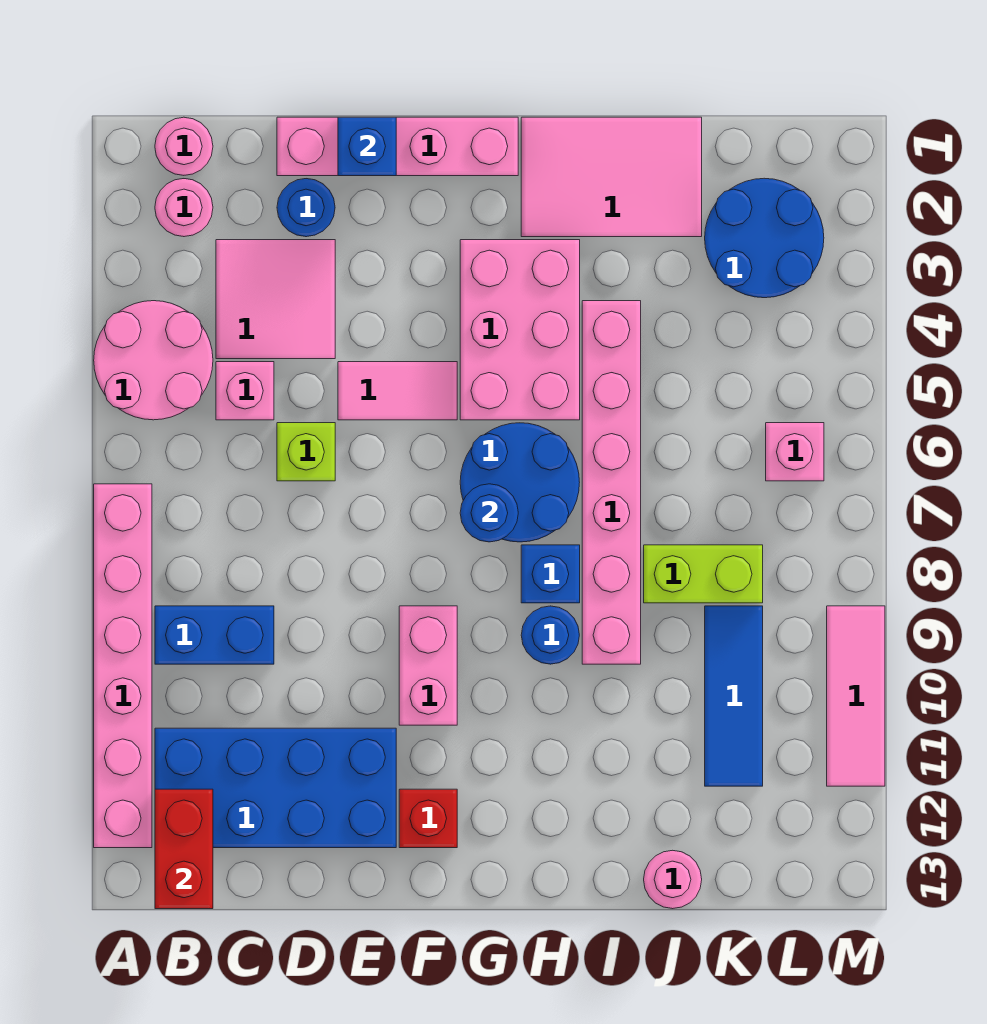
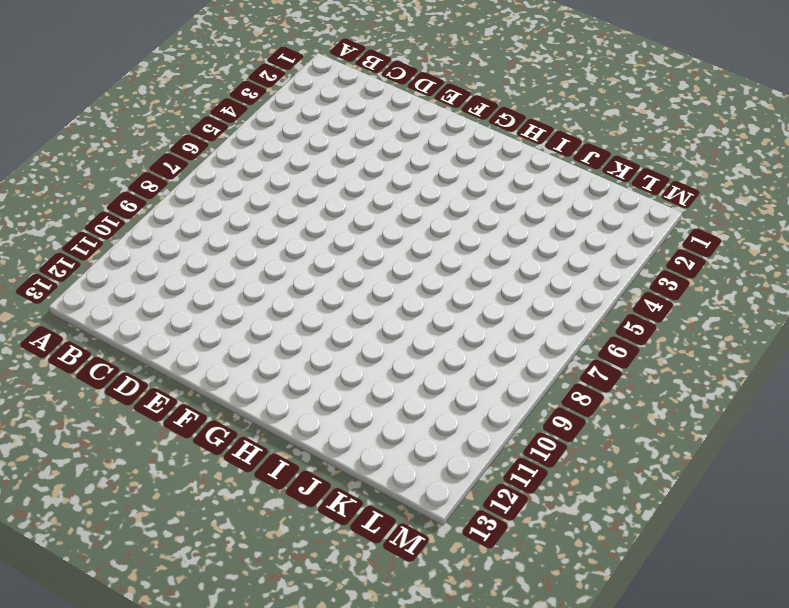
none -> pink round brick A4:B5 level 1
none -> pink brick A7:A12 level 1
none -> pink round brick B1 level 1

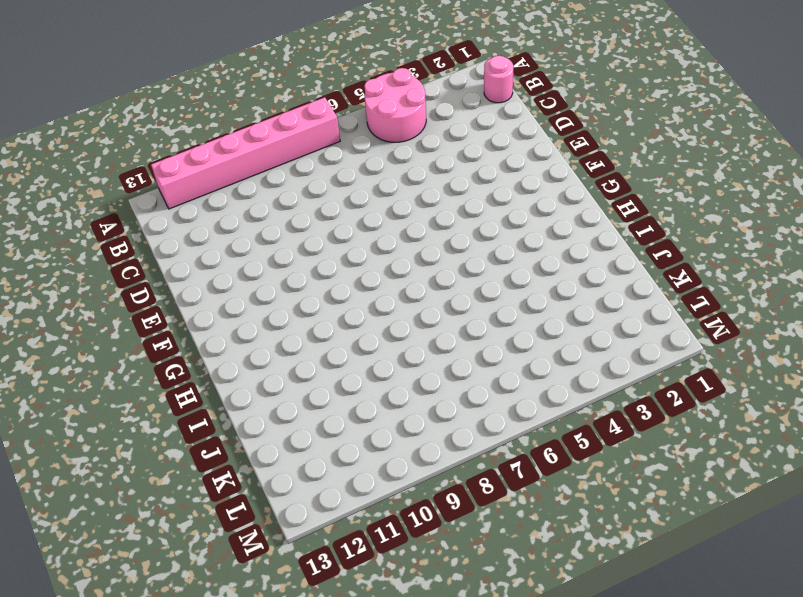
none -> pink round brick B2 level 1
none -> blue brick B9:C9 level 1
none -> blue brick B11:E12 level 1

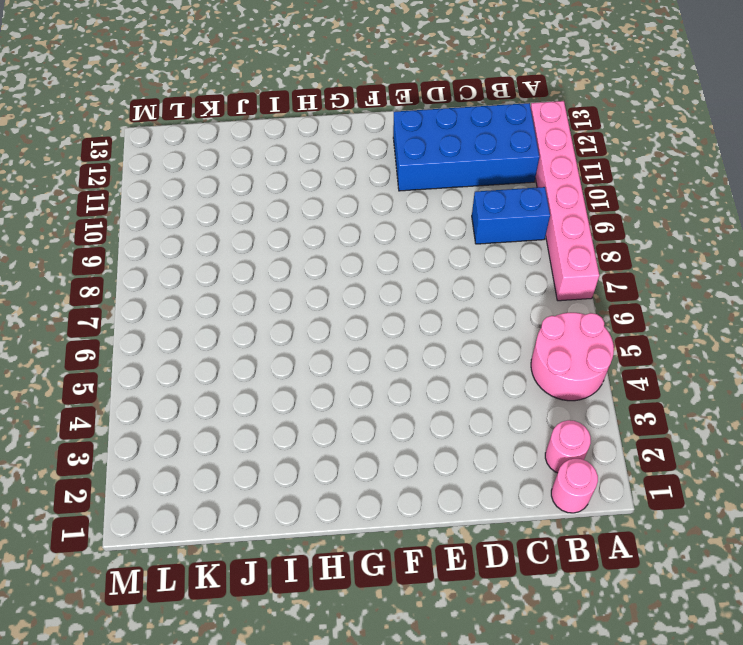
none -> pink tile C3:D4 level 1
none -> pink brick C5 level 1
none -> pink brick D1:G1 level 1

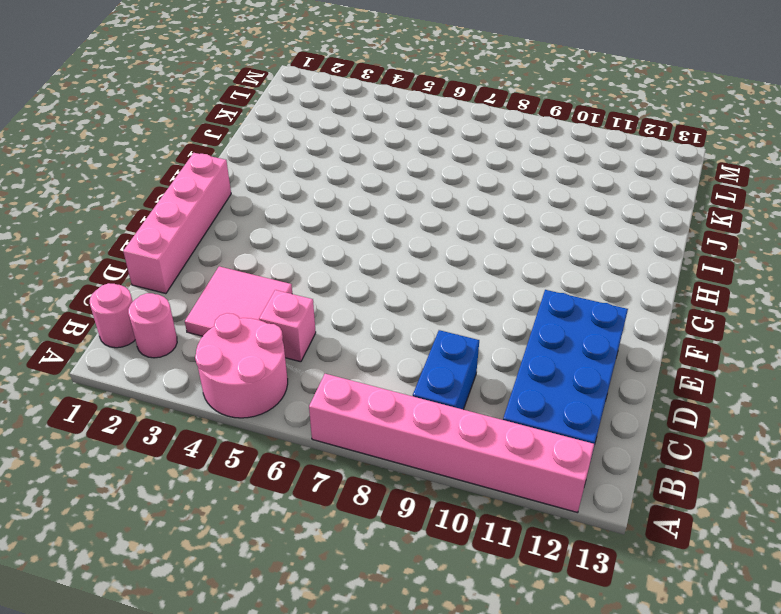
none -> blue round brick D2 level 1
none -> lime brick D6 level 1
none -> pink tile E5:F5 level 1

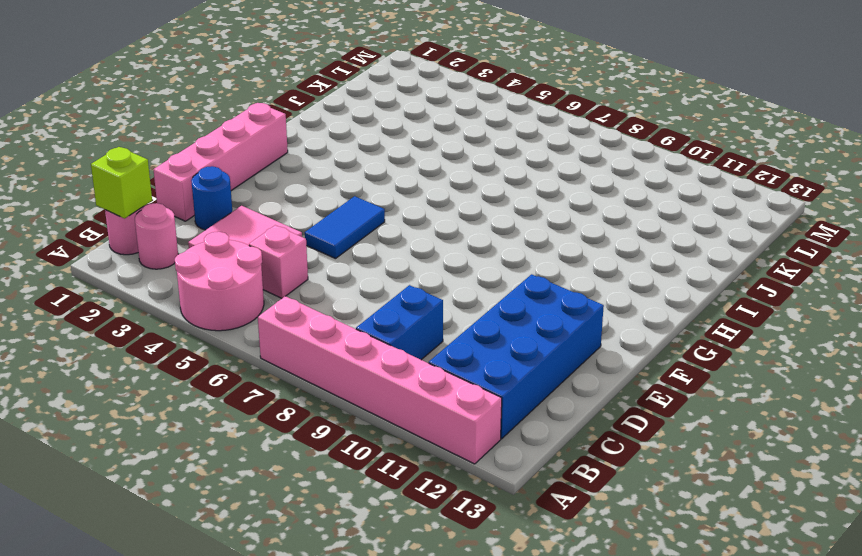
lime brick B1 level 2 -> lime brick D6 level 1
blue tile E5:F5 level 1 -> pink tile E5:F5 level 1
none -> pink brick F9:F10 level 1
none -> red brick F12 level 1
none -> pink brick G3:H5 level 1

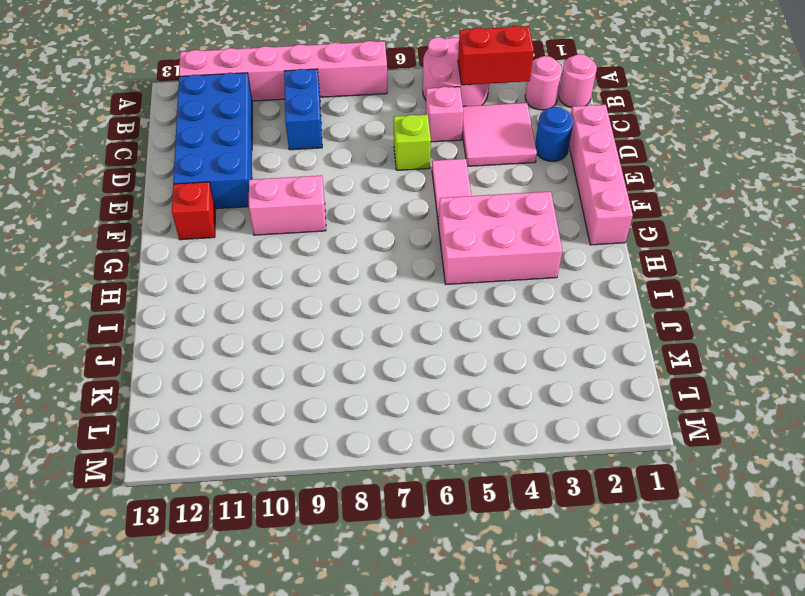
red brick B3:B4 level 2 -> red brick B12:B13 level 2
none -> blue round brick G6:H7 level 1
none -> pink tile H1:J2 level 1
none -> blue brick H8 level 1

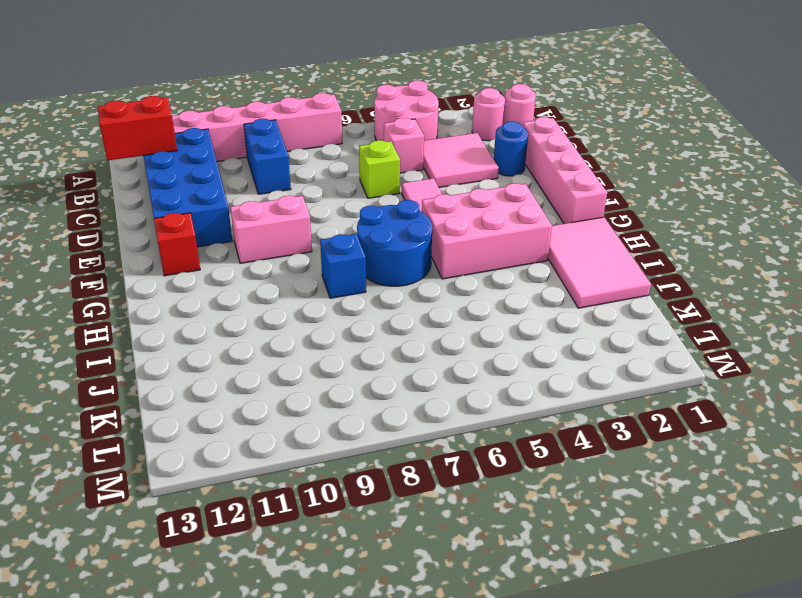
none -> blue round brick H9 level 1
none -> pink brick I4:I9 level 1
none -> lime brick J8:K8 level 1

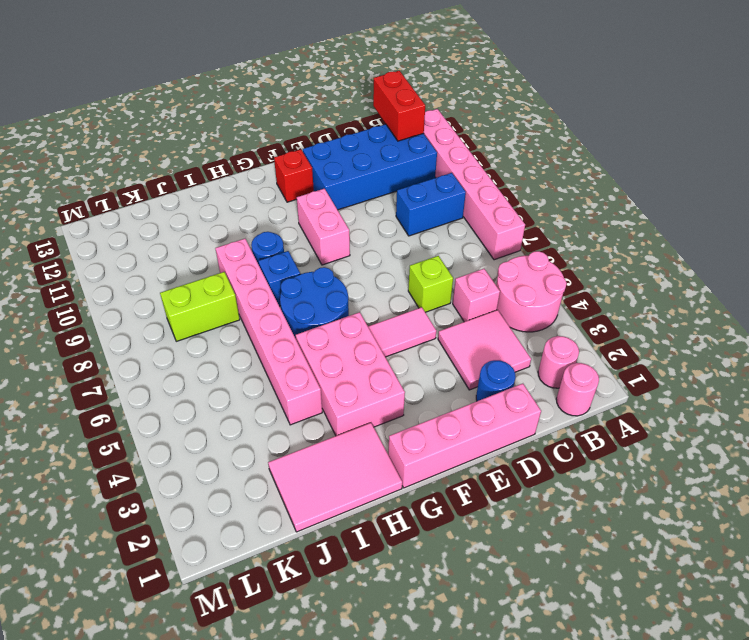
none -> pink round brick J13 level 1
none -> blue round brick K2:L3 level 1
none -> blue tile K9:K11 level 1

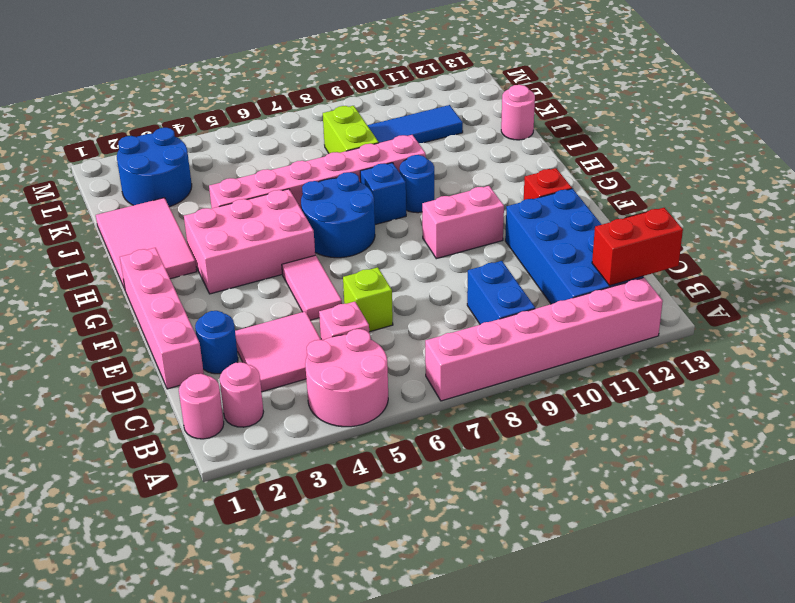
none -> pink brick L6 level 1
none -> pink tile M9:M11 level 1
none -> blue brick E1 level 2

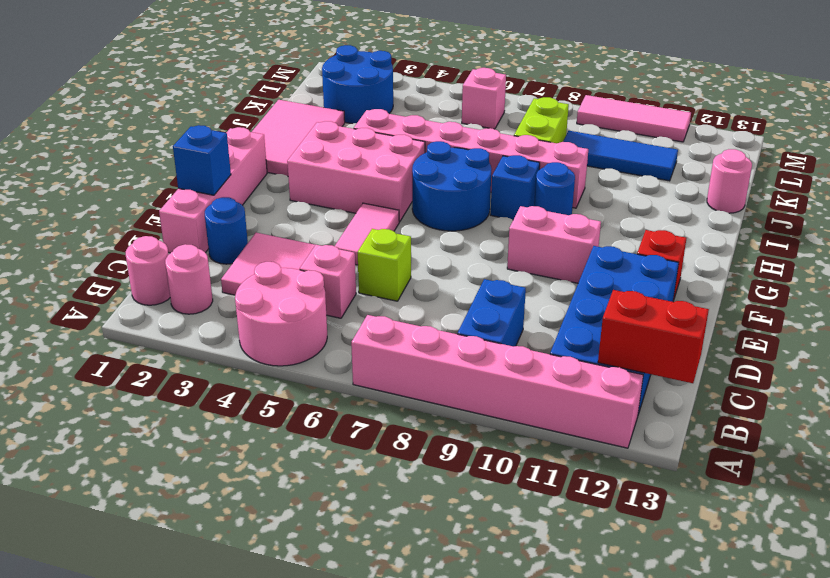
none -> blue round brick G7 level 2

